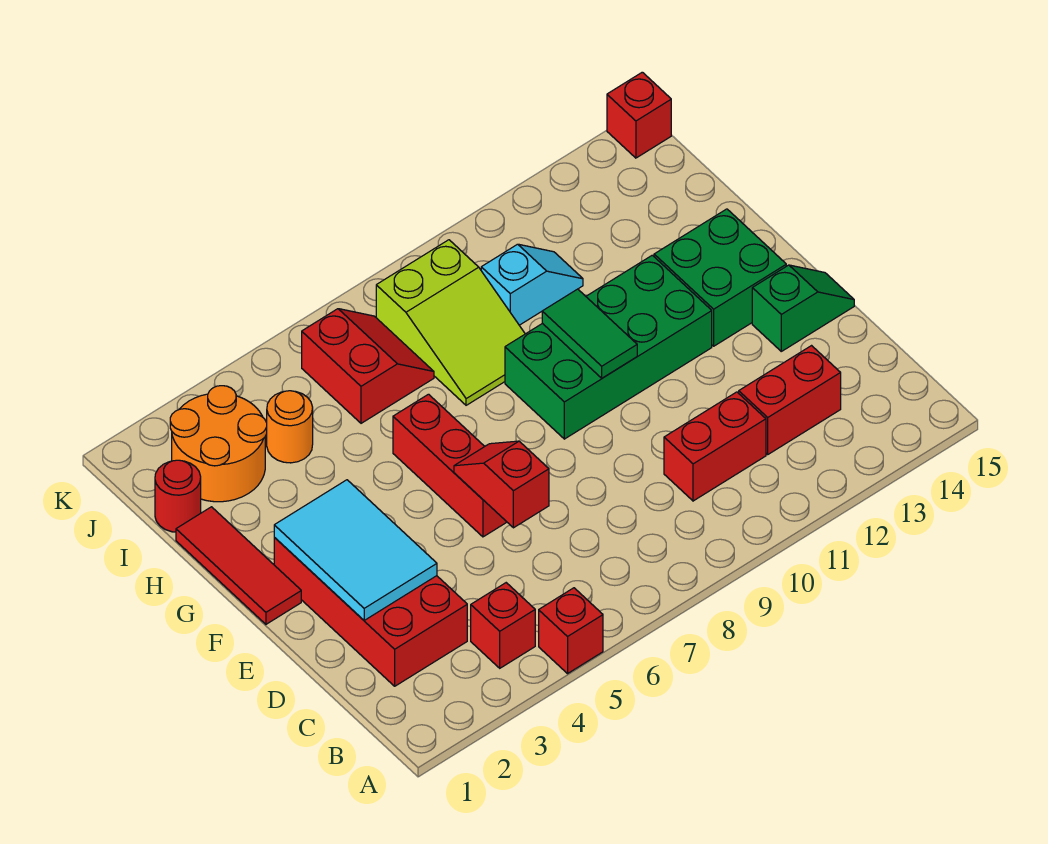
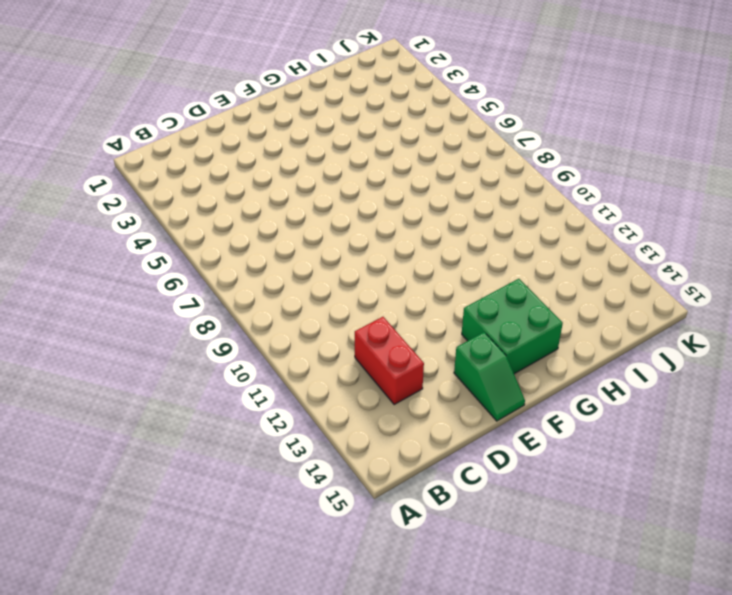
none -> red brick A5 level 1
none -> red brick B4 level 1
none -> red brick C2:F3 level 1

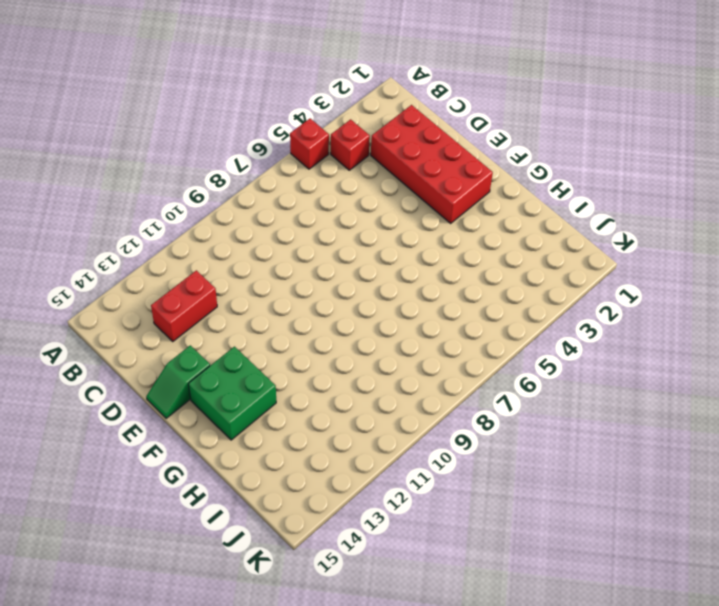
none -> red brick C10:C11 level 1
none -> red brick E6:G6 level 1
none -> red tile F1:H1 level 1

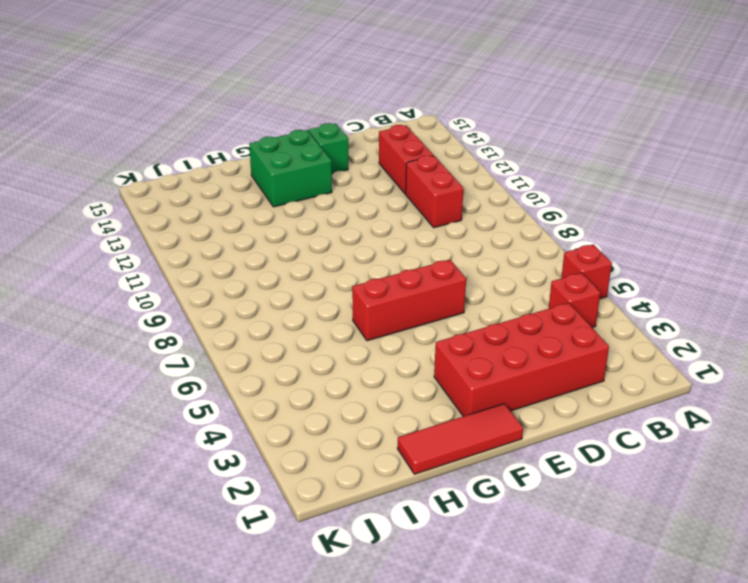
none -> green brick F9:G12 level 1
none -> lime slope H8:J9 level 1 top J
none -> red round brick I1 level 1

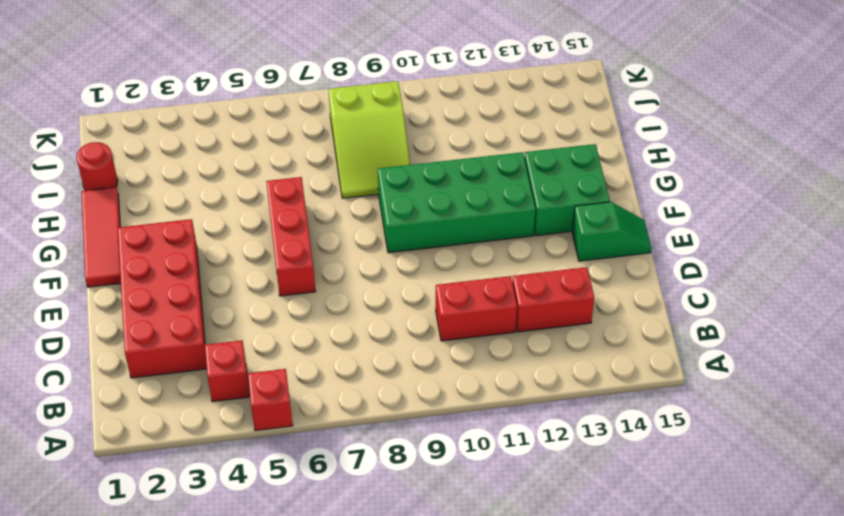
none -> orange round brick I2:J3 level 1
none -> orange round brick I4 level 1
none -> red slope I6:J7 level 1 top 6

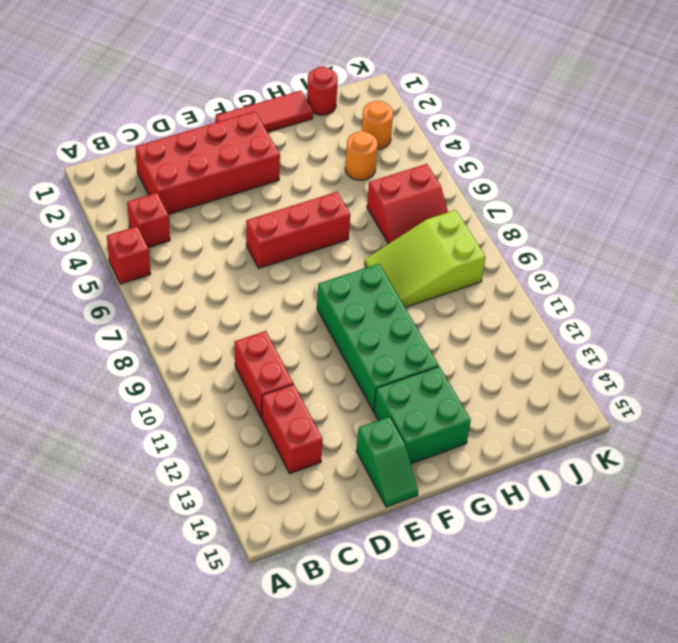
orange round brick J3 level 1 -> orange round brick I2:J3 level 1
none -> cyan slope I10:I11 level 1 top 10
none -> red brick K15 level 1
none -> cyan tile D2:F3 level 2

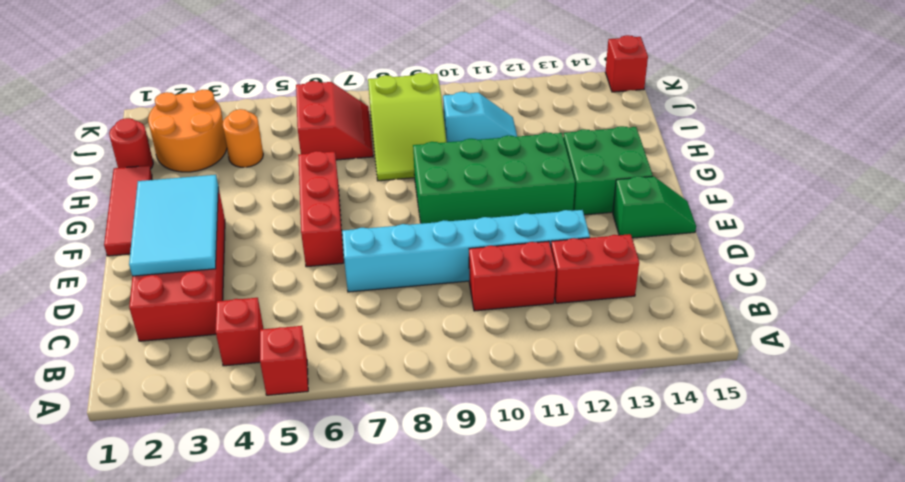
cyan brick D7:D12 level 1 -> none
none -> red slope D6:E6 level 2 top D
none -> green tile F10:G10 level 2

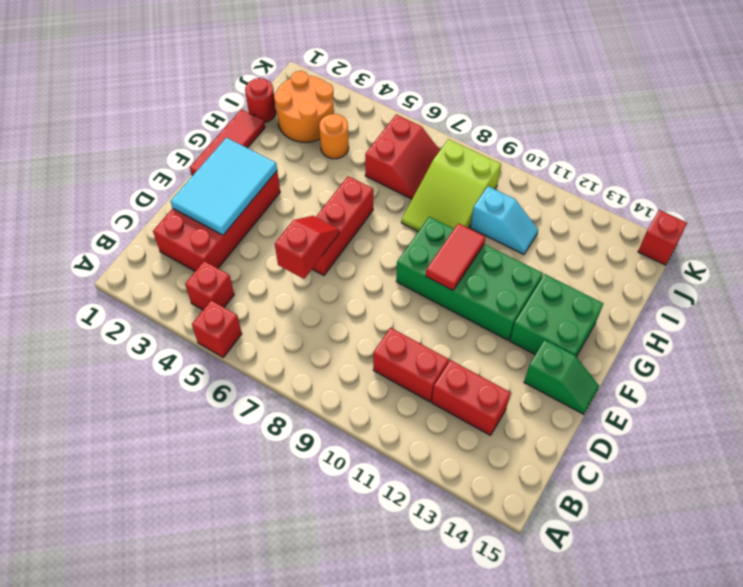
red tile F10:G10 level 2 -> green tile F10:G10 level 2

